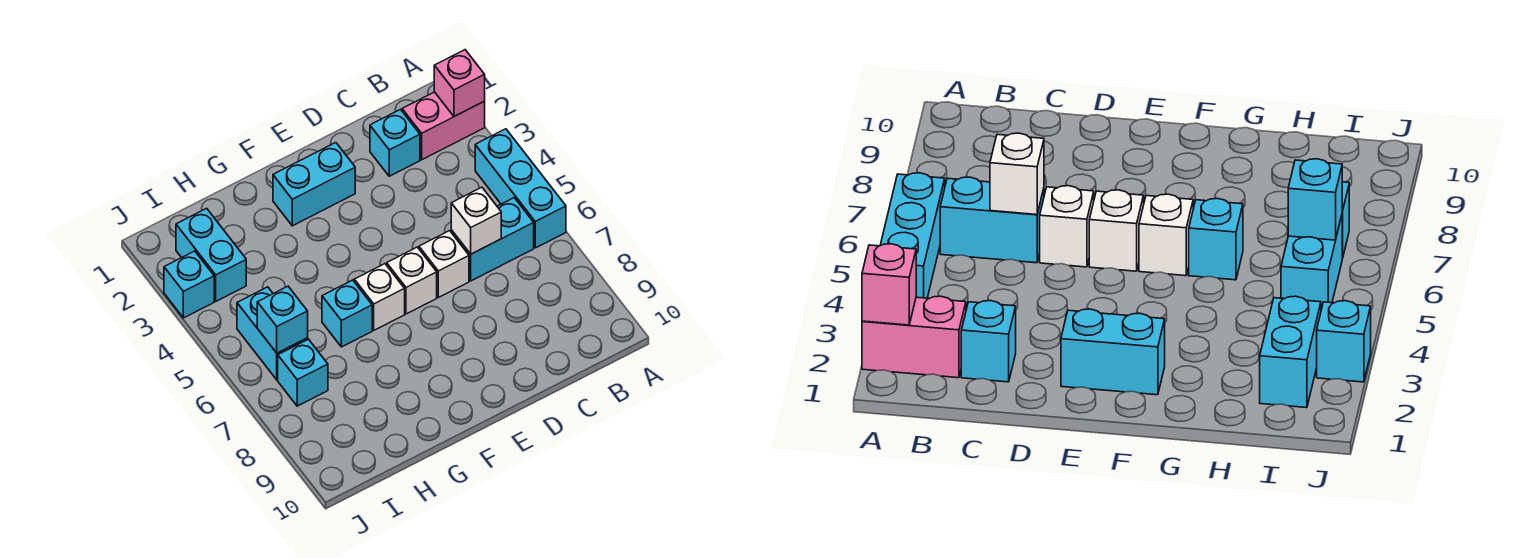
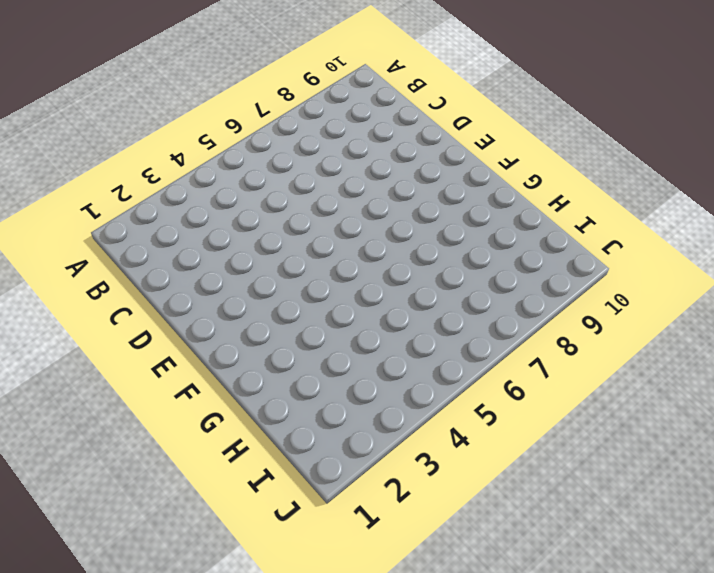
none -> pink brick A2:B2 level 1
none -> cyan brick A4:A6 level 1
none -> cyan brick B6:C6 level 1

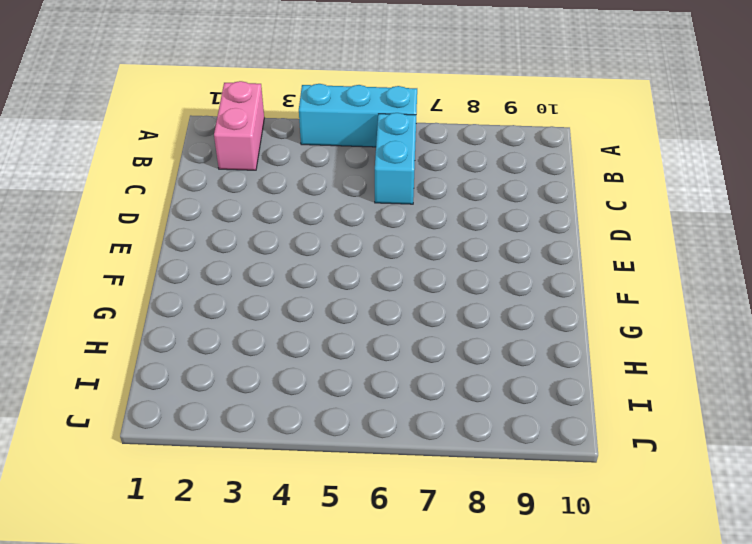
none -> cyan brick C2 level 1
none -> white brick D6 level 1
none -> cyan brick E2:F2 level 1

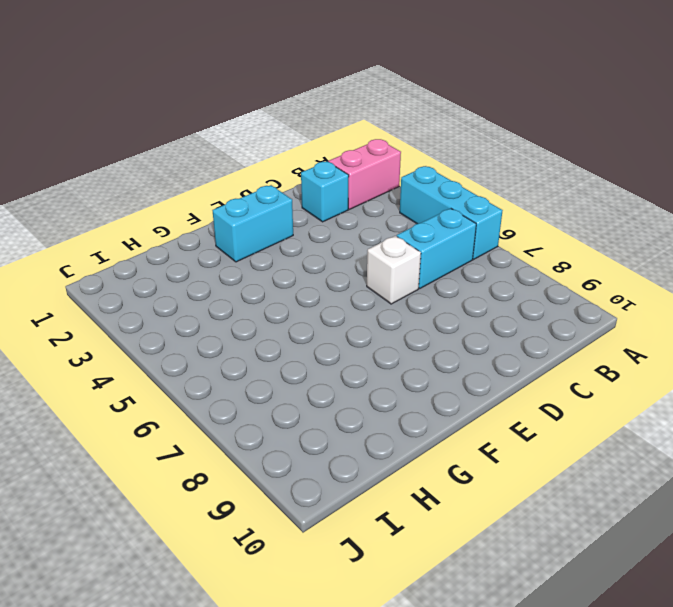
none -> white brick E6 level 1
none -> white brick F6 level 1
none -> cyan brick G6 level 1

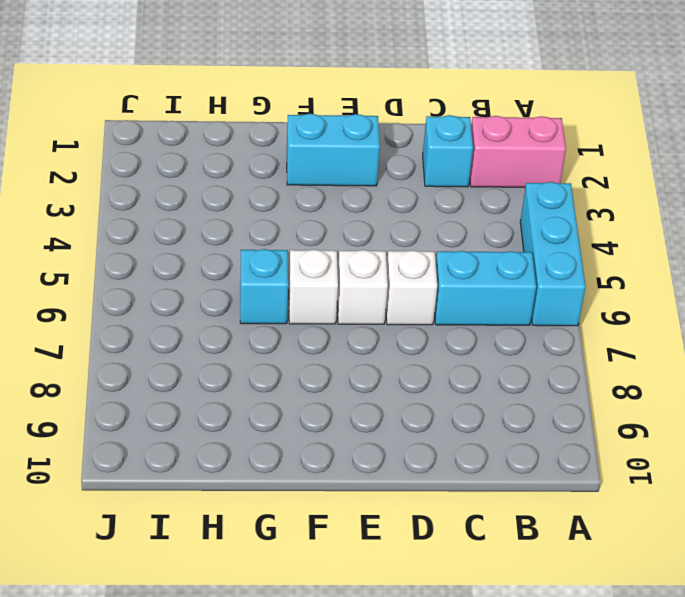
none -> cyan brick I2:I3 level 1
none -> cyan brick I5:I6 level 1
none -> cyan brick I7 level 1

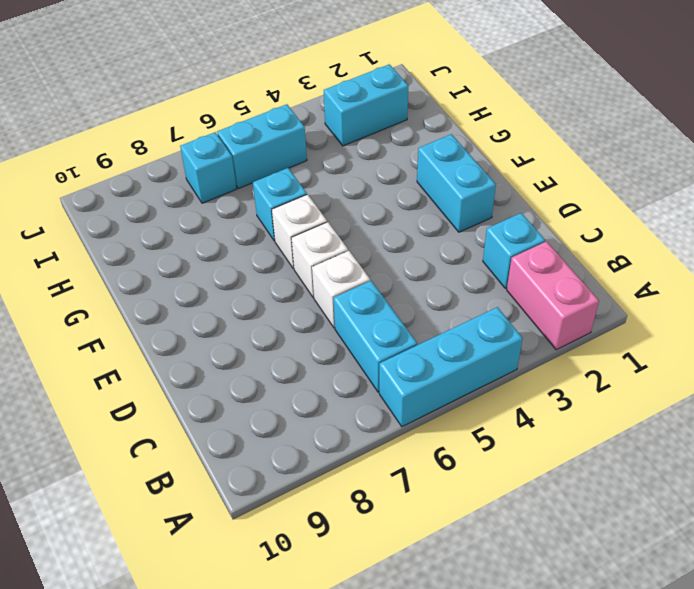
none -> cyan brick J3 level 1
none -> pink brick A2 level 2
none -> white brick C6 level 2

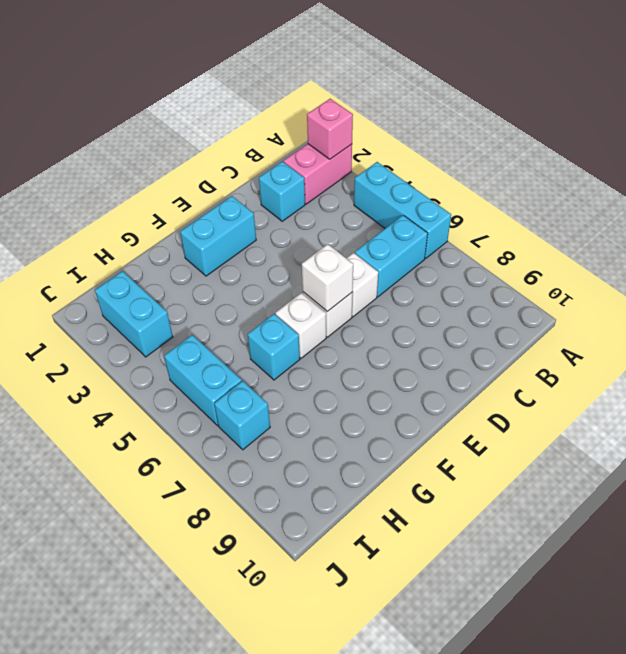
white brick E6 level 2 -> white brick C6 level 2
none -> cyan brick J3 level 1
none -> cyan brick I6 level 2

